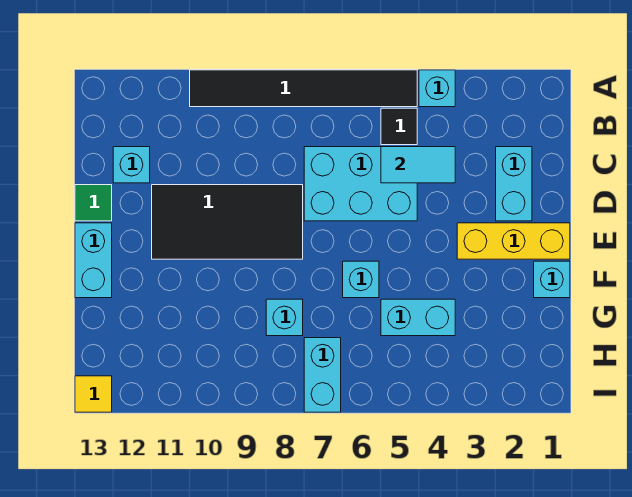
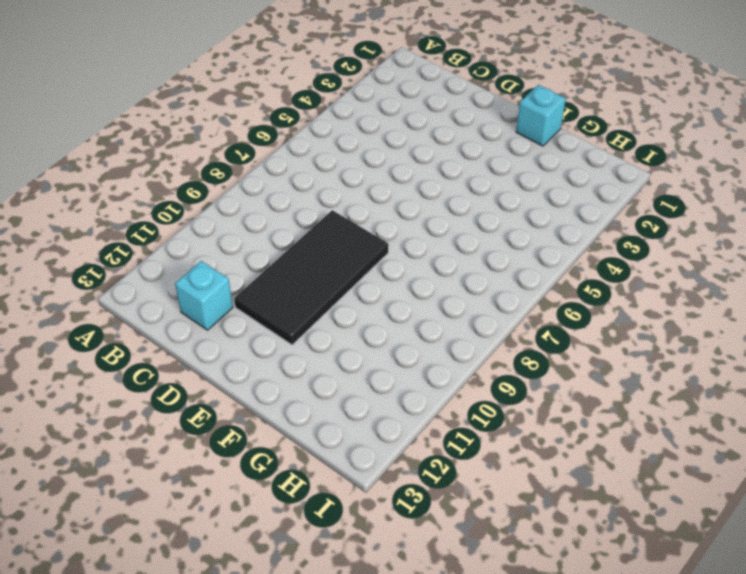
none -> cyan brick A4 level 1
none -> black tile A5:A10 level 1
none -> black tile B5 level 1

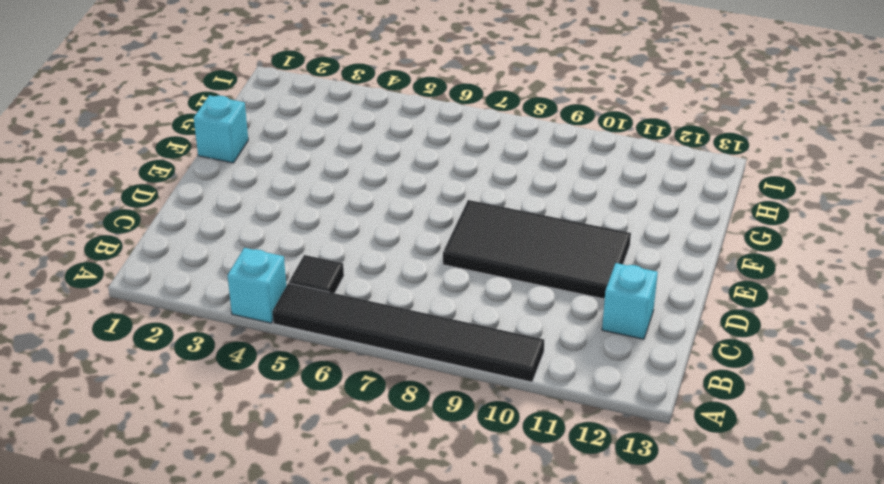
none -> cyan brick C2:D2 level 1
none -> cyan brick C5:D7 level 1
none -> green tile D13 level 1

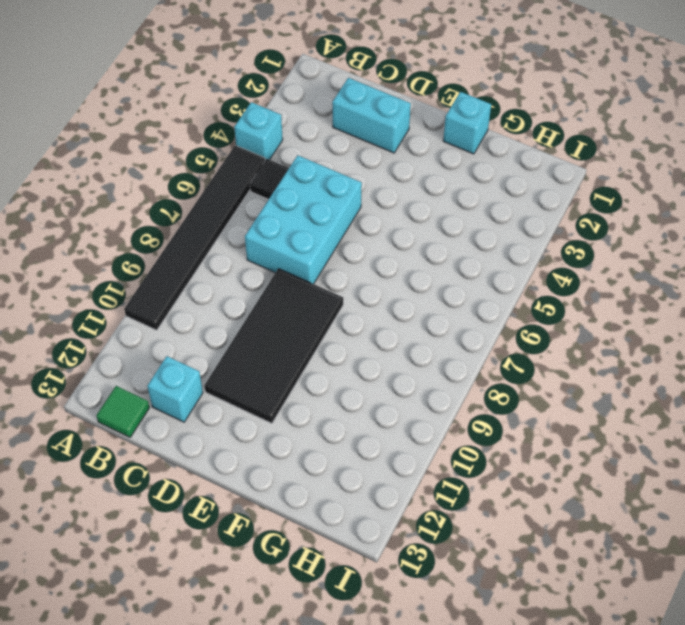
green tile B13 level 1 -> green tile D13 level 1
none -> yellow brick E1:E3 level 1
none -> cyan brick E13:F13 level 1
none -> cyan brick F6 level 1

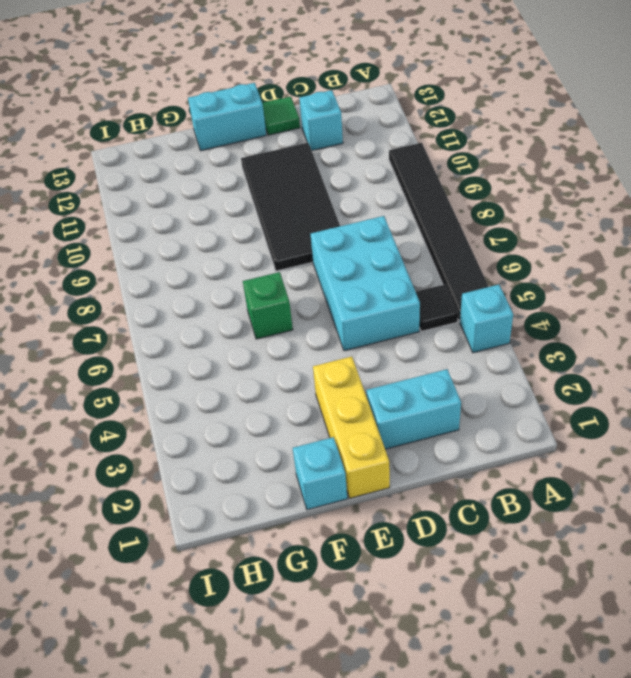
green brick F6 level 1 -> cyan brick F6 level 1
none -> cyan brick G4:G5 level 1
none -> cyan brick G8 level 1
none -> cyan brick H7:I7 level 1

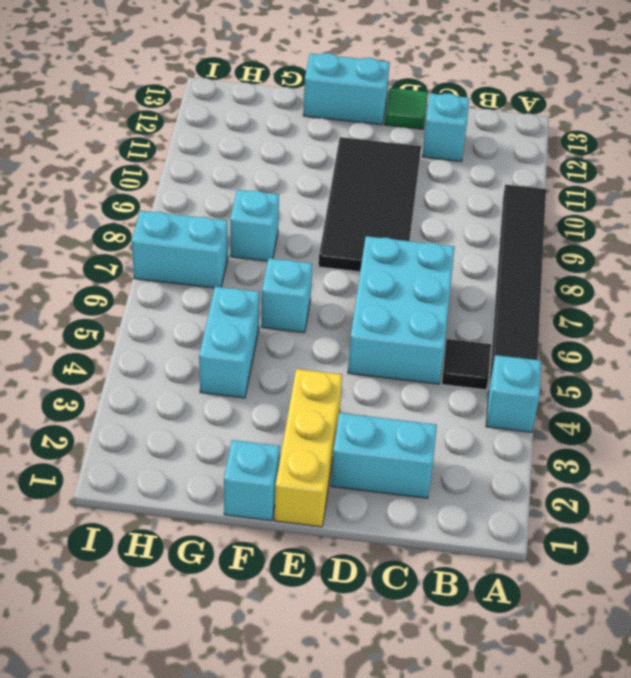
none -> yellow tile I13 level 1
none -> cyan tile C4:C5 level 2

